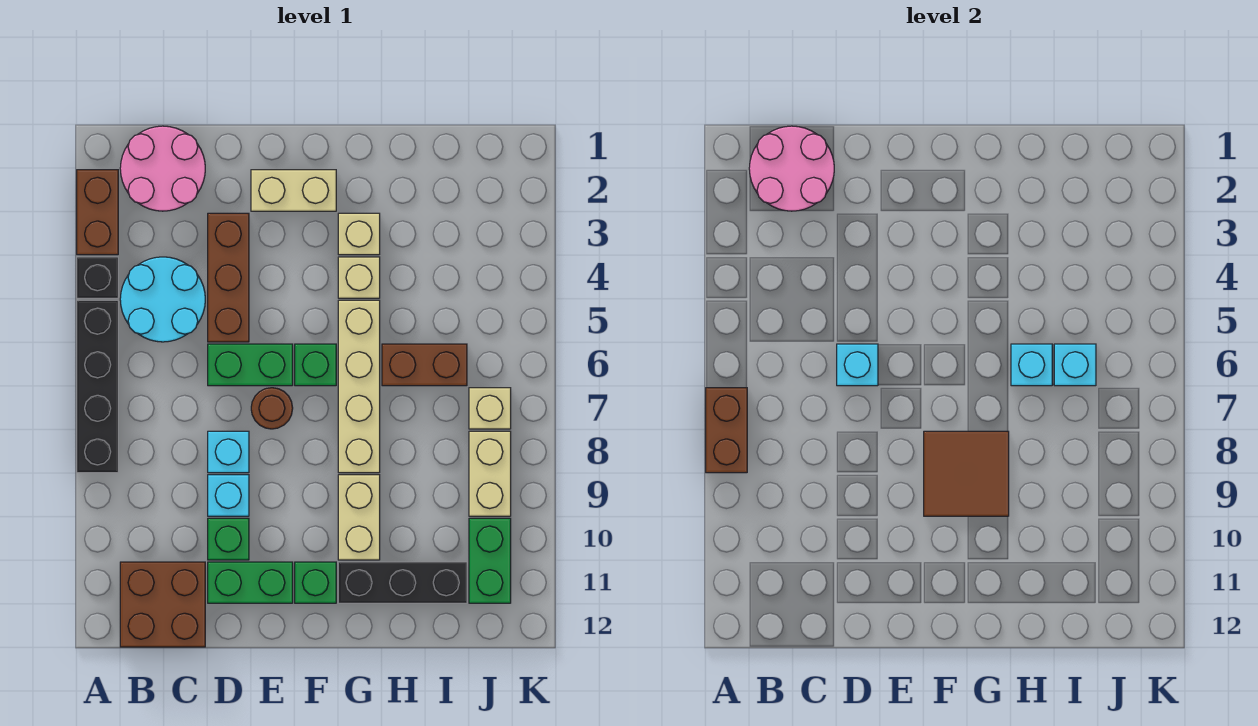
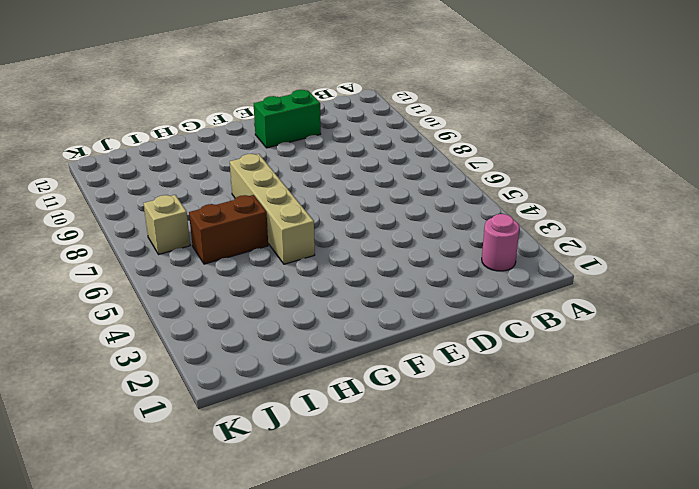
pink round brick B2 level 1 -> pink round brick B1:C2 level 1
none -> brown brick A2:A3 level 1
none -> black brick A4 level 1
none -> black brick A5:A8 level 1
none -> cyan round brick B4:C5 level 1

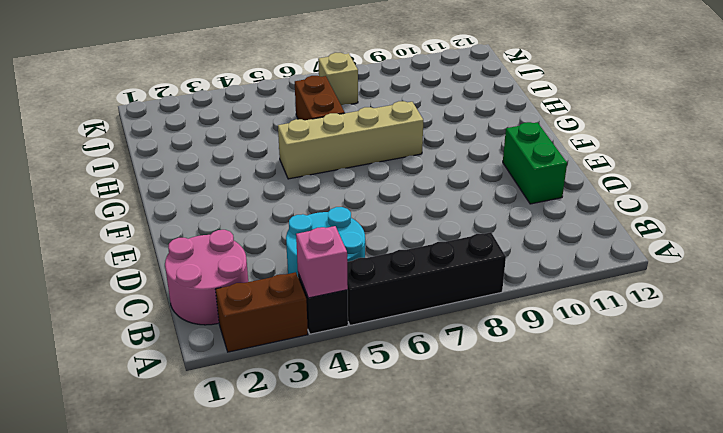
pink brick A4 level 2 -> none
none -> brown brick B11:C12 level 1
none -> brown brick D3:D5 level 1
none -> green brick D6:E6 level 1
none -> cyan brick D8 level 1

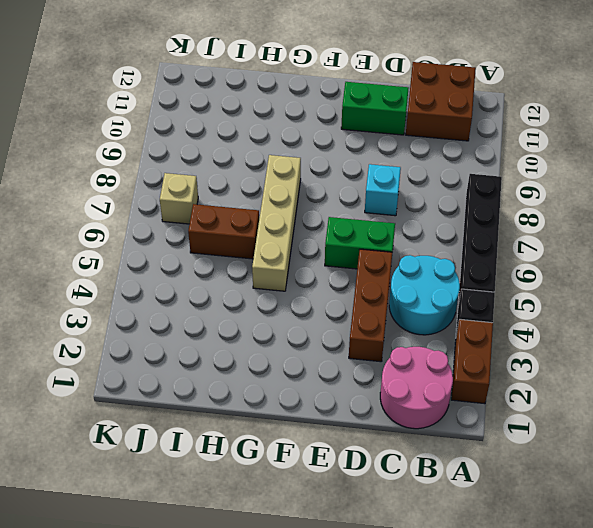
none -> cyan brick D9 level 1
none -> green brick D10 level 1
none -> tan brick E2:F2 level 1
none -> brown round brick E7 level 1

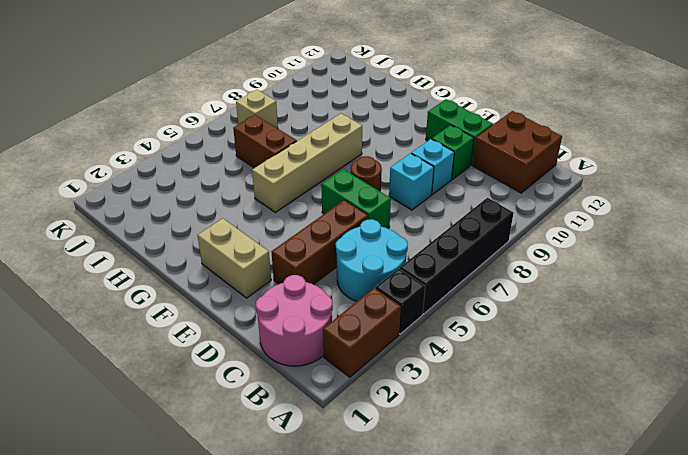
none -> green brick F6 level 1
none -> green brick F11 level 1
none -> tan brick G3 level 1
none -> tan brick G4 level 1

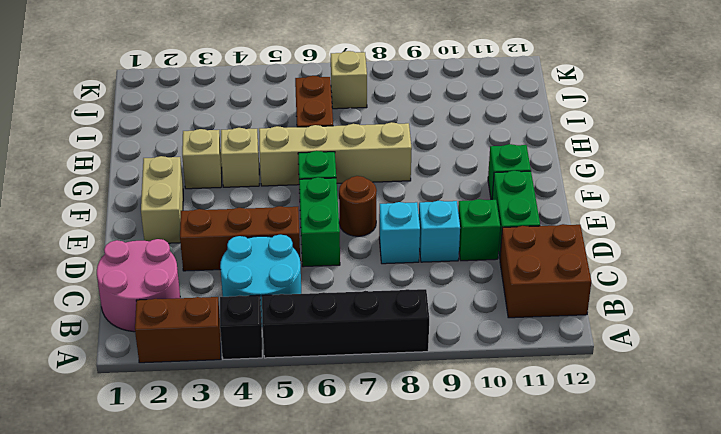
none -> tan brick G9:G10 level 1
none -> black brick G11:I11 level 1
none -> tan brick J8:J9 level 1
none -> green brick J10:J11 level 1

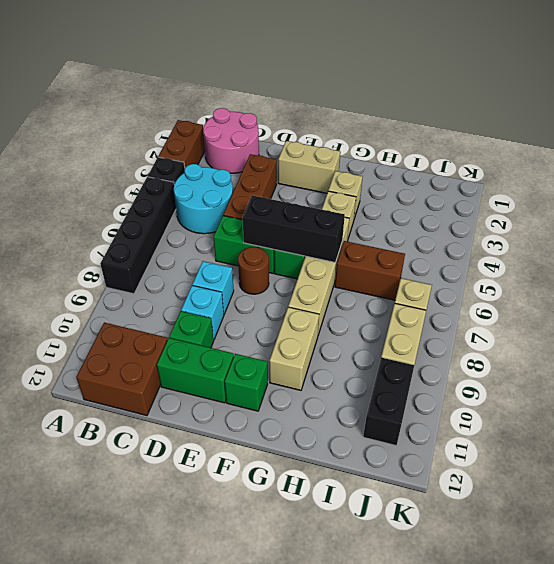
black brick E6:G6 level 2 -> black brick G11:I11 level 1
black brick J10:J11 level 1 -> green brick J10:J11 level 1
none -> brown brick A7:A8 level 2
none -> pink round brick B1:C2 level 2
none -> cyan brick D6 level 2
none -> brown tile F8:G9 level 2

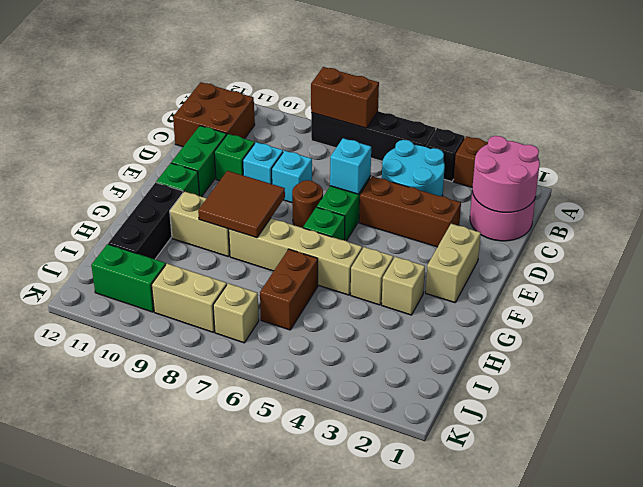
none -> cyan brick H6 level 2
none -> cyan brick I6 level 2

